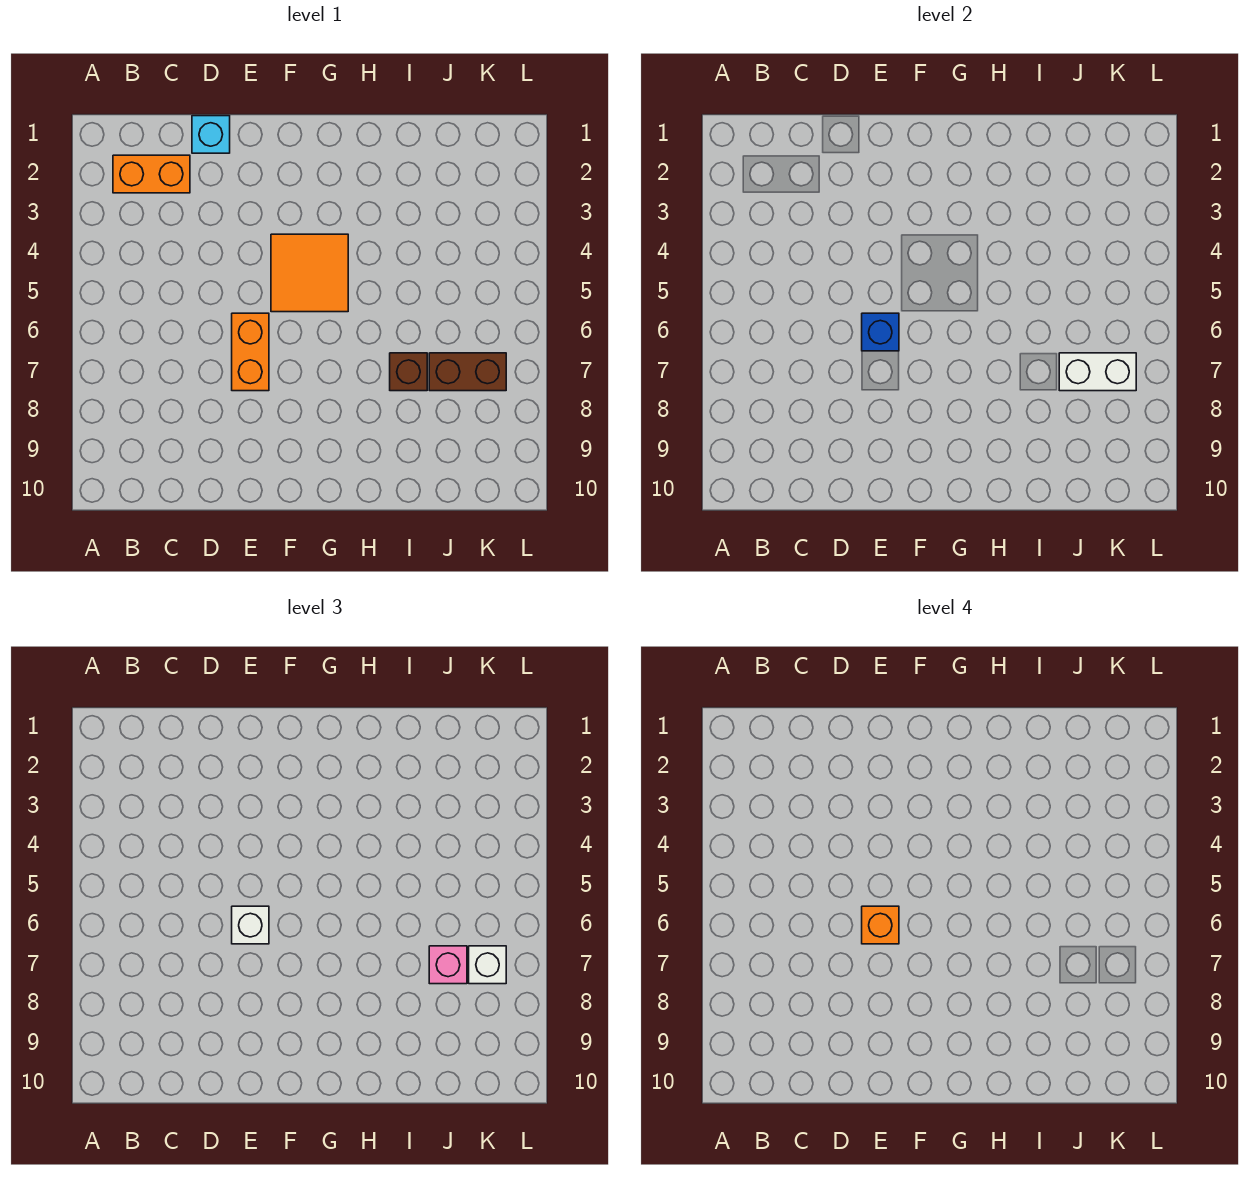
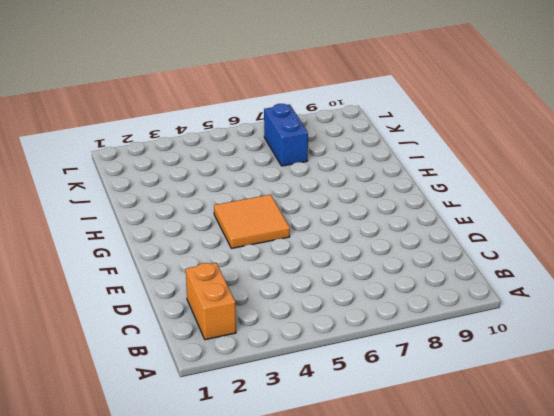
blue brick J7:K7 level 1 -> brown brick J7:K7 level 1
none -> cyan brick D1 level 1
none -> orange brick E6:E7 level 1
none -> brown brick I7 level 1

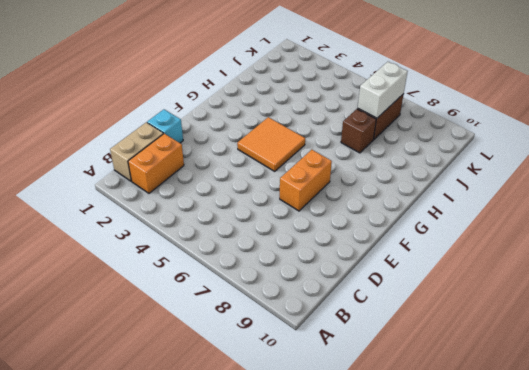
tan brick B1:C1 level 1 -> none
orange brick E7:F7 level 1 -> orange brick E6:E7 level 1
none -> blue brick E6 level 2
none -> white brick E6 level 3
none -> pink brick J7 level 3

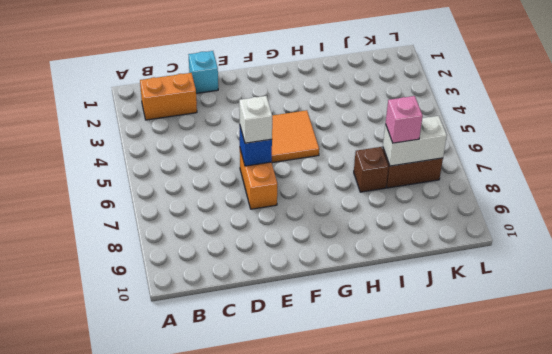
none -> white brick K7 level 3
none -> orange brick E6 level 4

